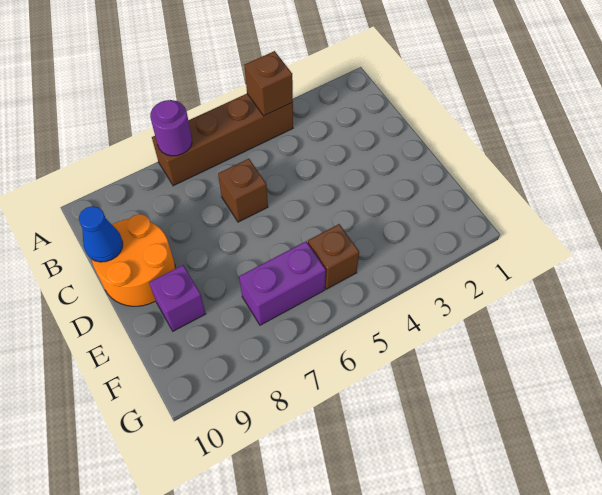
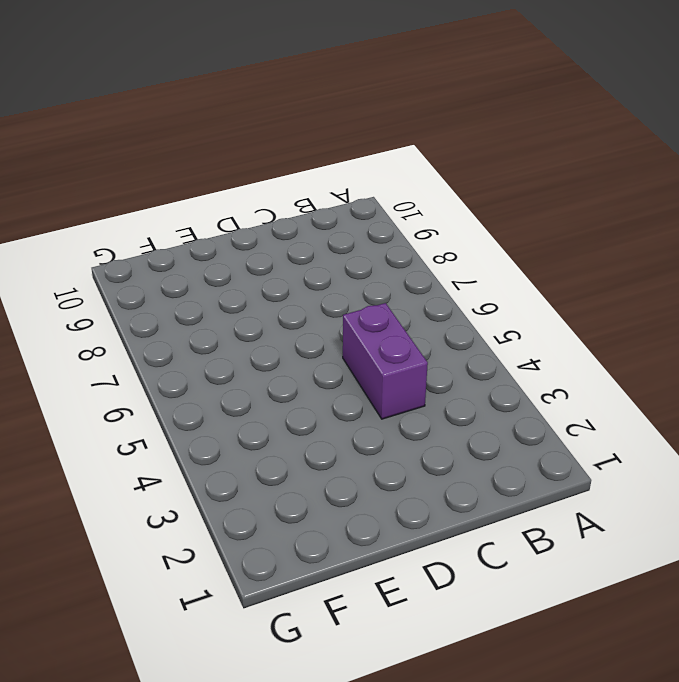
purple brick C4:C5 level 1 -> purple brick F6:F7 level 1
none -> brown brick A4:A7 level 1
none -> brown brick C6 level 1

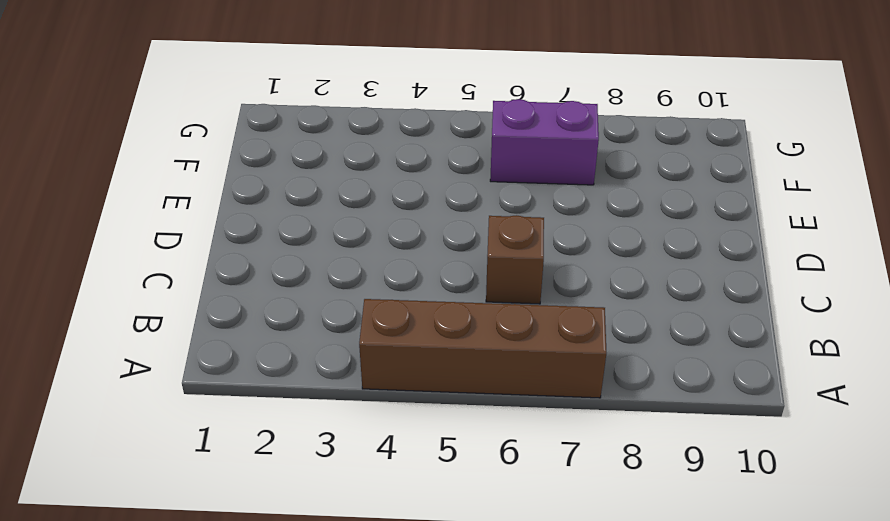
none -> orange round brick C9:D10 level 1
none -> purple brick E9 level 1

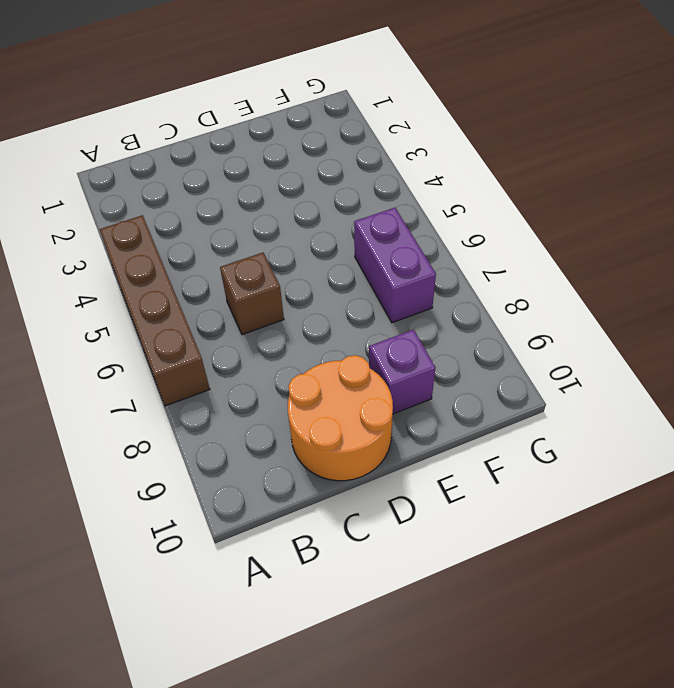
none -> brown brick F5 level 1
none -> brown brick A4 level 2

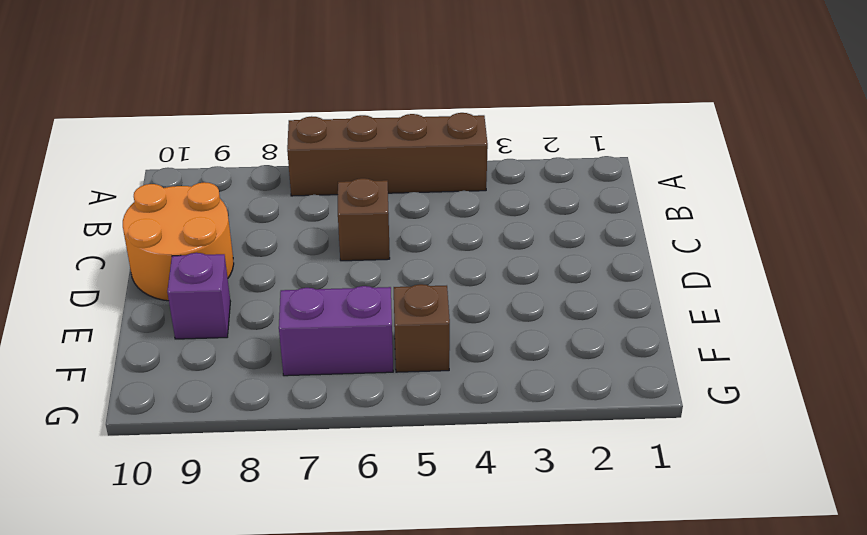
none -> brown brick A4 level 2
none -> purple round brick A7 level 2

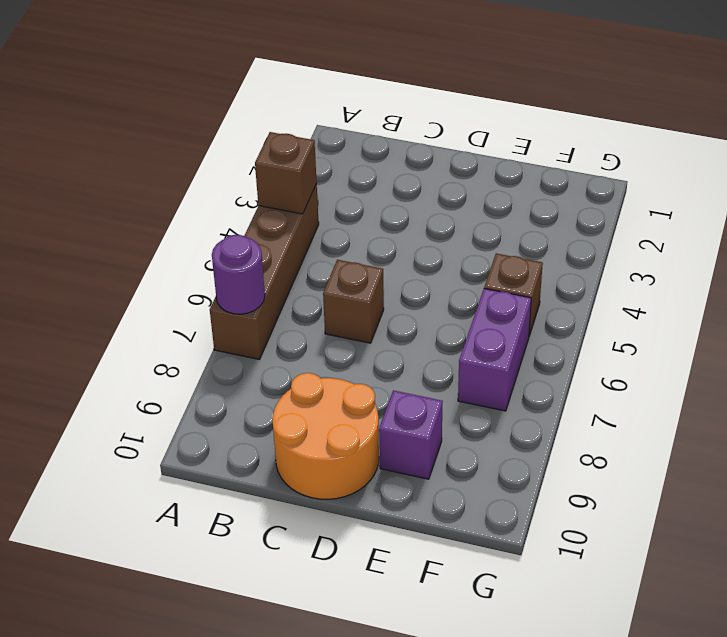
none -> blue cone C10 level 2

